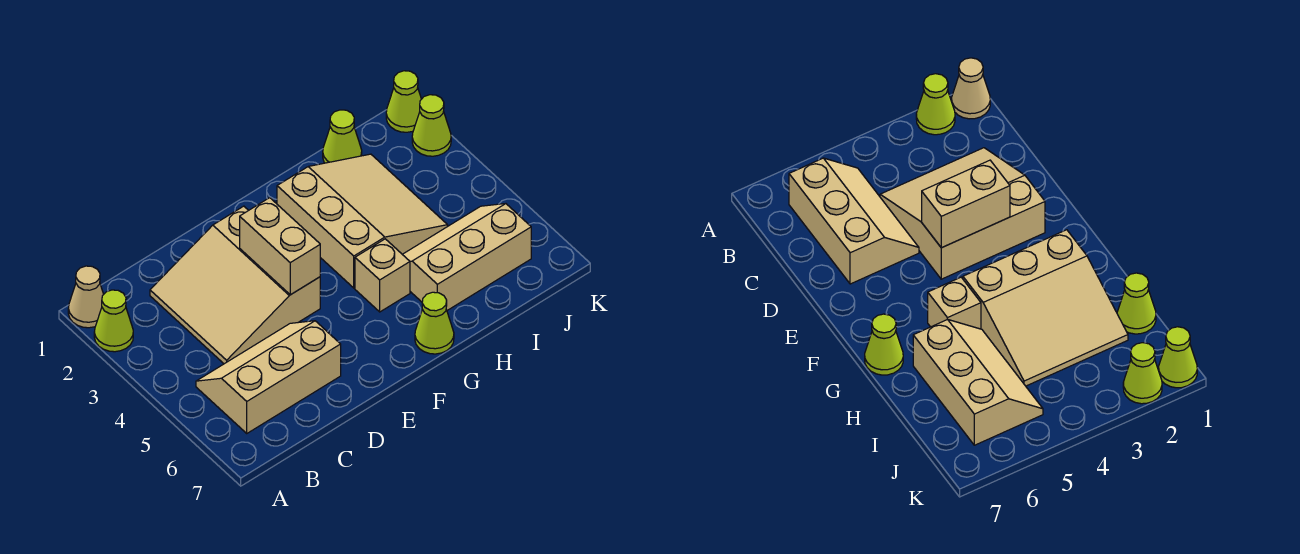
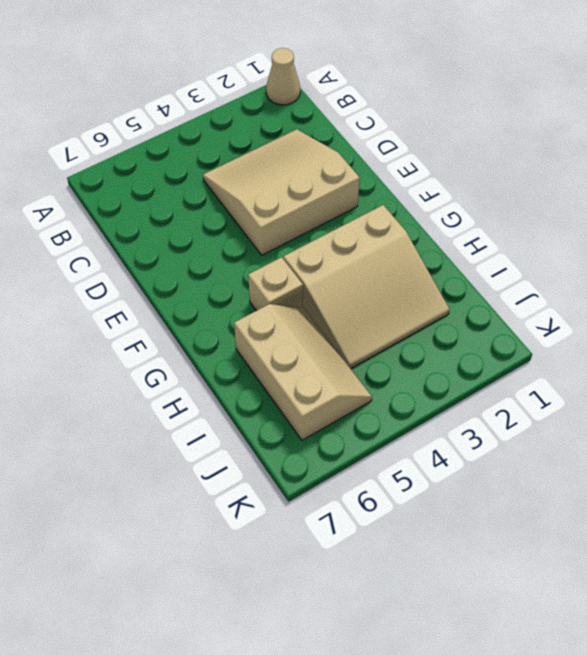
none -> lime cone A2 level 1
none -> tan slope B5:D6 level 1 top 6
none -> lime cone G7 level 1

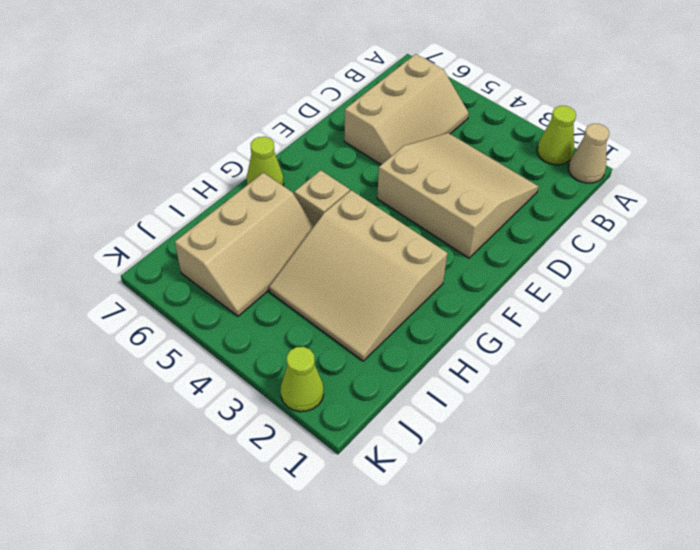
none -> lime cone I1 level 1
none -> lime cone K1 level 1
none -> tan brick E3:E4 level 2

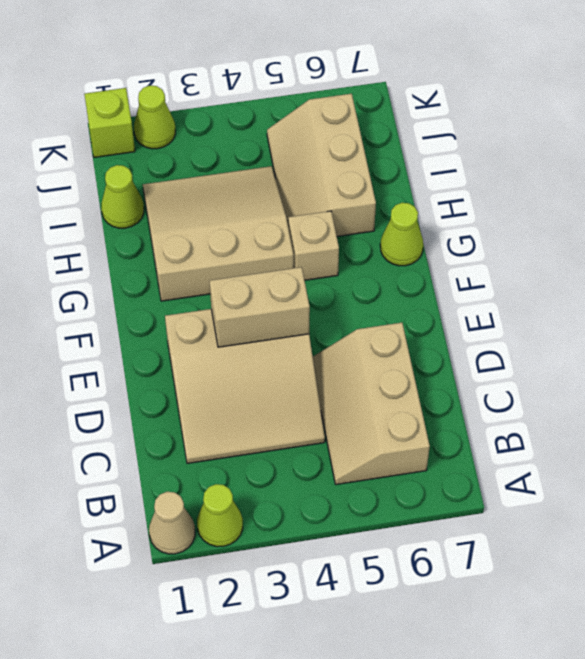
lime brick K1 level 1 -> lime cone K1 level 1

